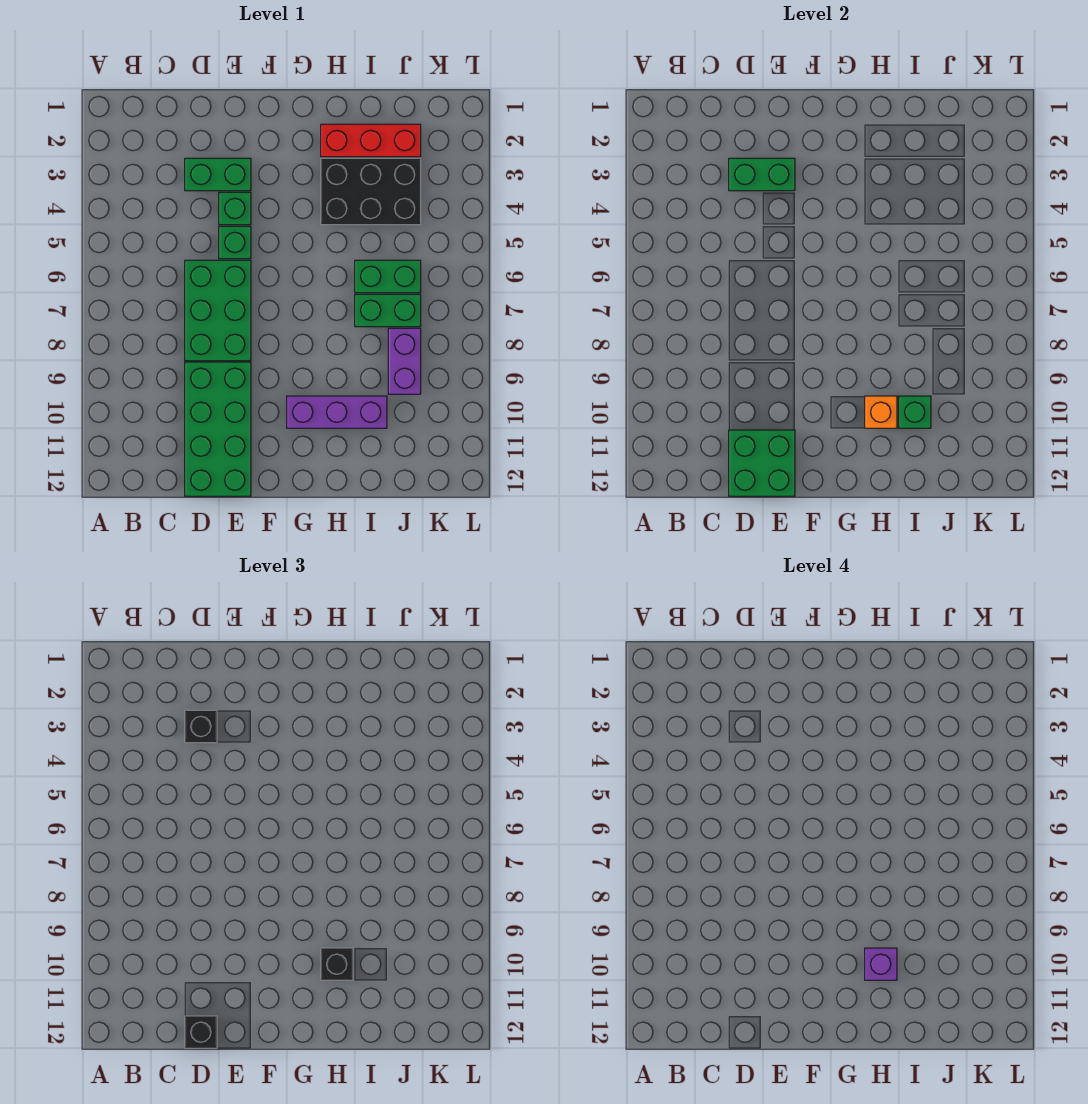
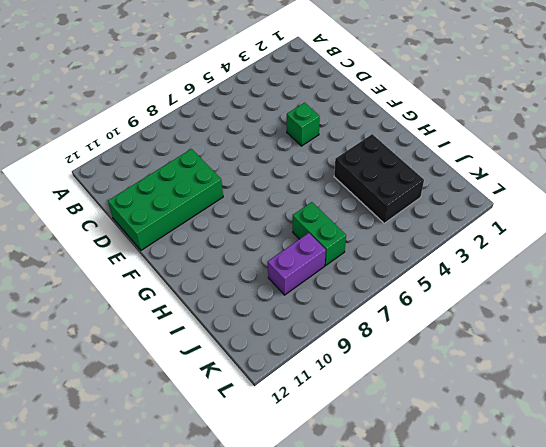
none -> green brick D3:E3 level 1
none -> green brick D6:E8 level 1
none -> green brick E5 level 1

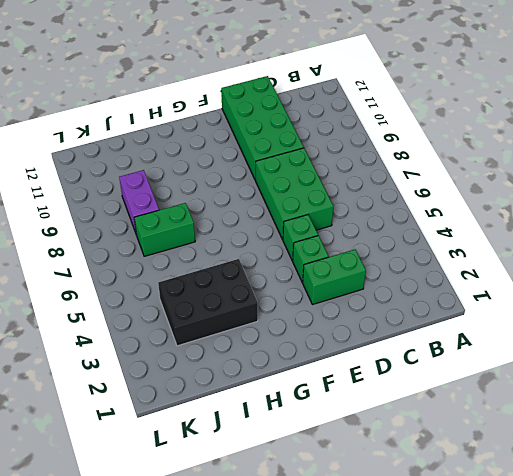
none -> purple brick G10:I10 level 1
none -> red brick H2:J2 level 1
none -> green brick I6:J6 level 1

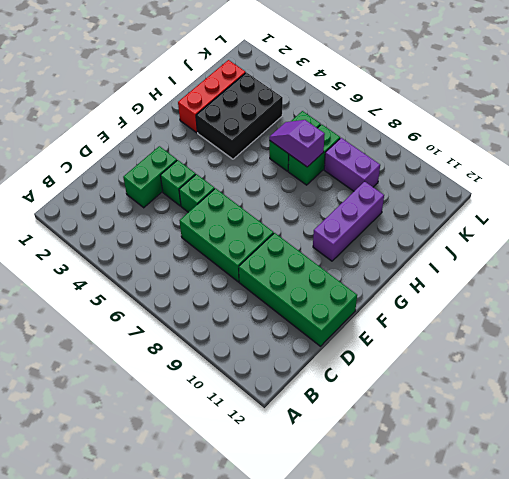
purple slope I6:I7 level 2 top 7 -> none
none -> green brick D3:E3 level 2
none -> green brick D11:E12 level 2
none -> orange brick H10 level 2

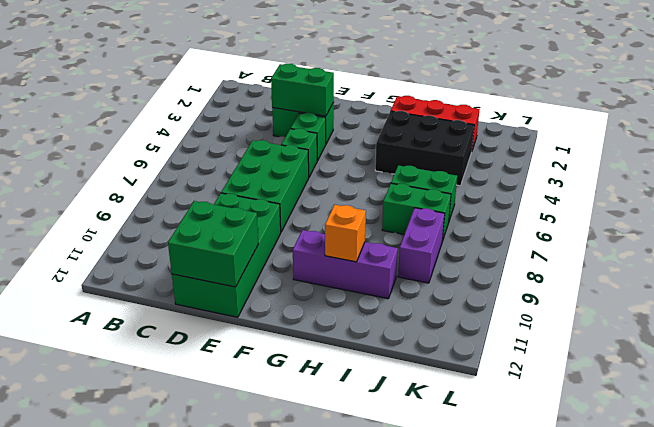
none -> green brick I10 level 2
none -> black brick D3 level 3
none -> black brick D12 level 3

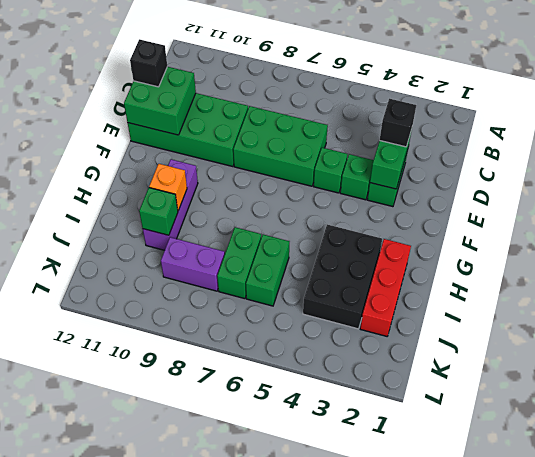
none -> black brick H10 level 3
none -> purple brick H10 level 4

